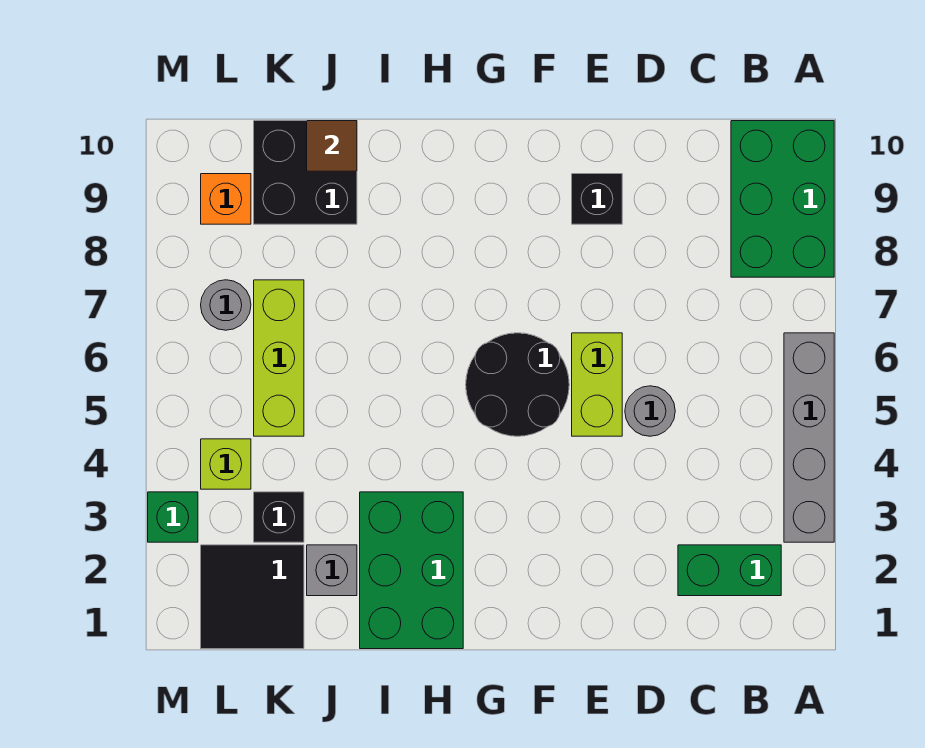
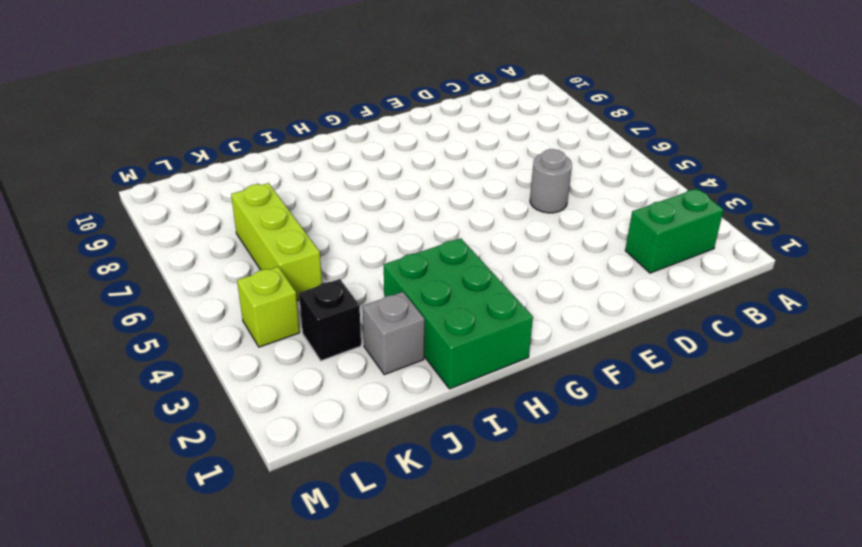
none -> grey brick A3:A6 level 1
none -> green brick A8:B10 level 1
none -> lime brick E5:E6 level 1

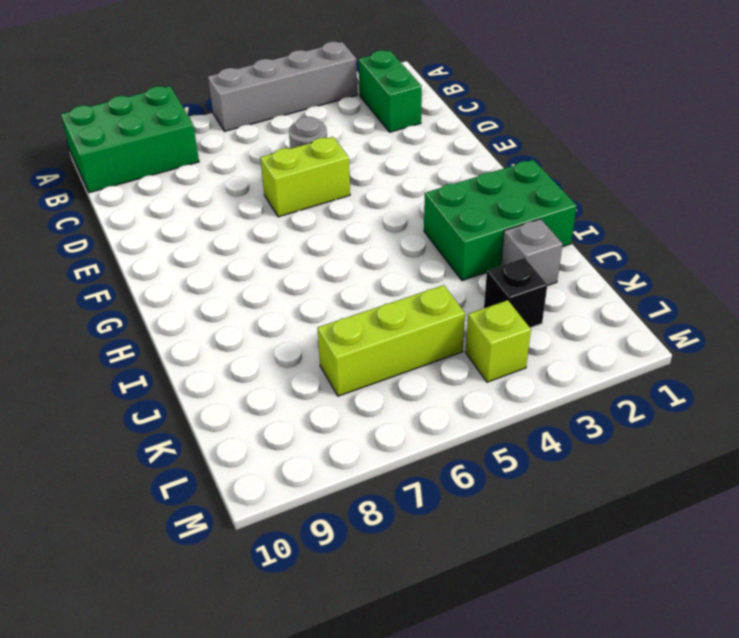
none -> black brick E9 level 1
none -> black round brick F5:G6 level 1
none -> black brick J9:K10 level 1

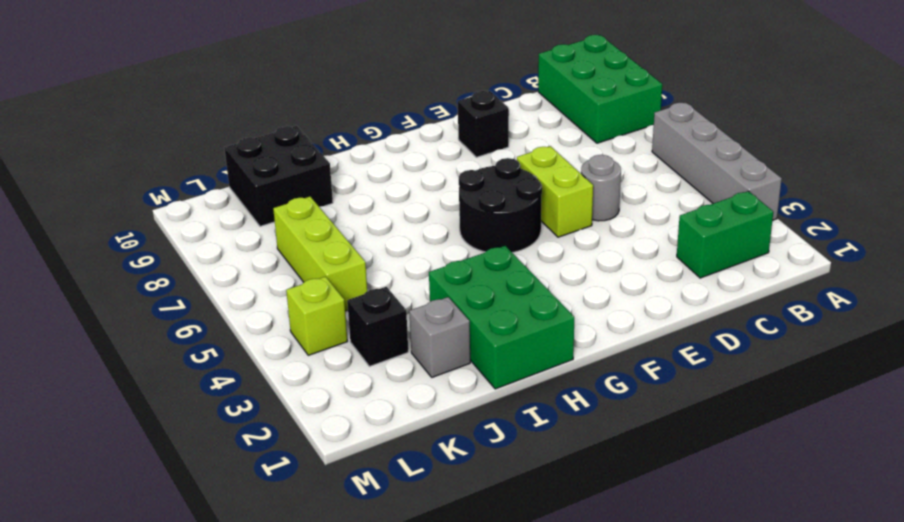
none -> black tile K1:L2 level 1
none -> grey round brick L7 level 1
none -> orange brick L9 level 1

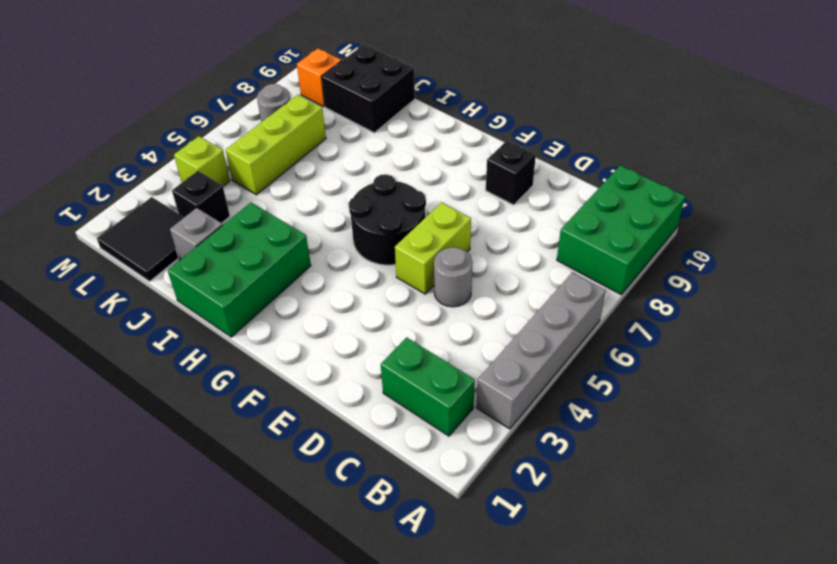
none -> green brick M3 level 1
none -> brown tile J10 level 2

